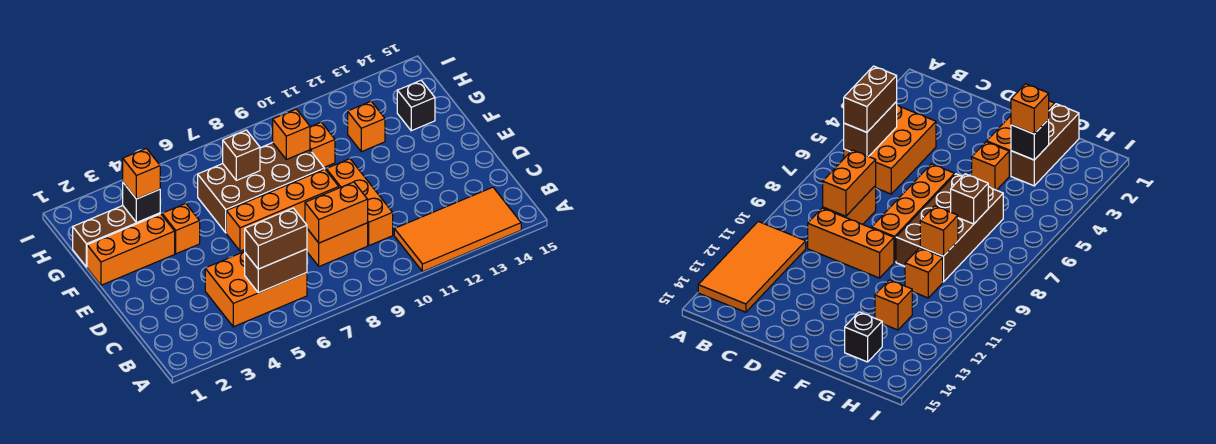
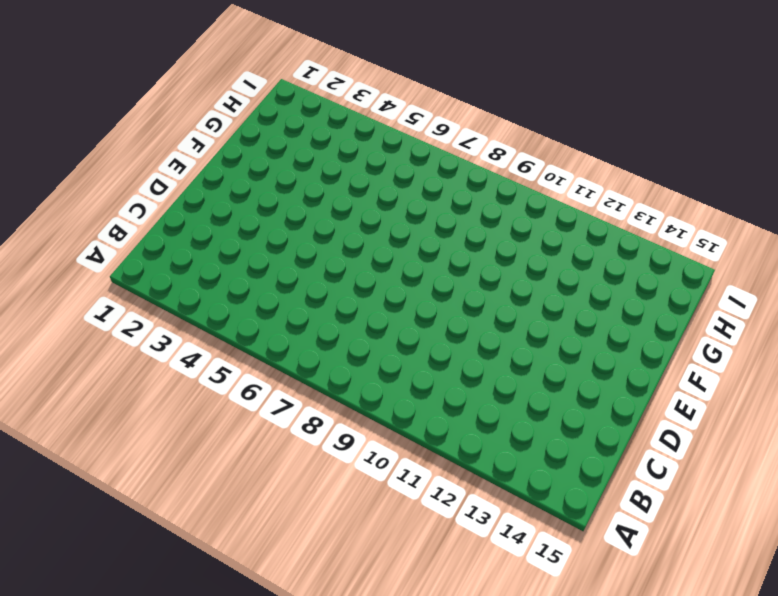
none -> orange tile A11:B14 level 1
none -> orange brick B4:C6 level 1
none -> orange brick C8:C9 level 1

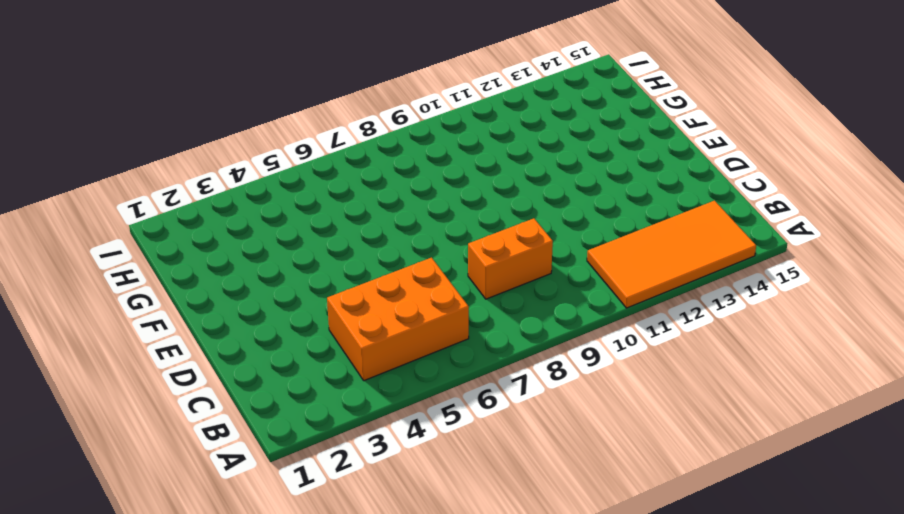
none -> orange brick C10:E10 level 1
none -> orange brick E6:E9 level 1
none -> orange brick F1:F3 level 1

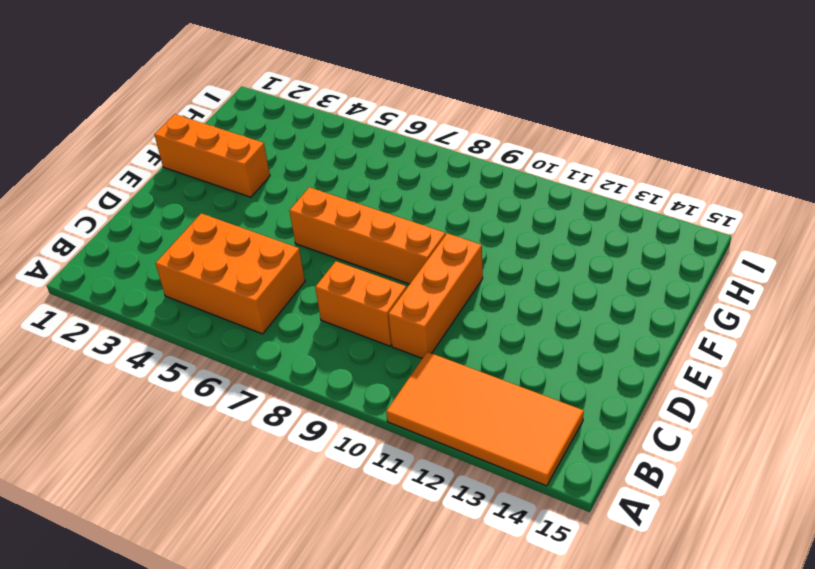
none -> orange brick F4 level 1
none -> brown brick F6:G9 level 1
none -> brown brick G1:G3 level 1

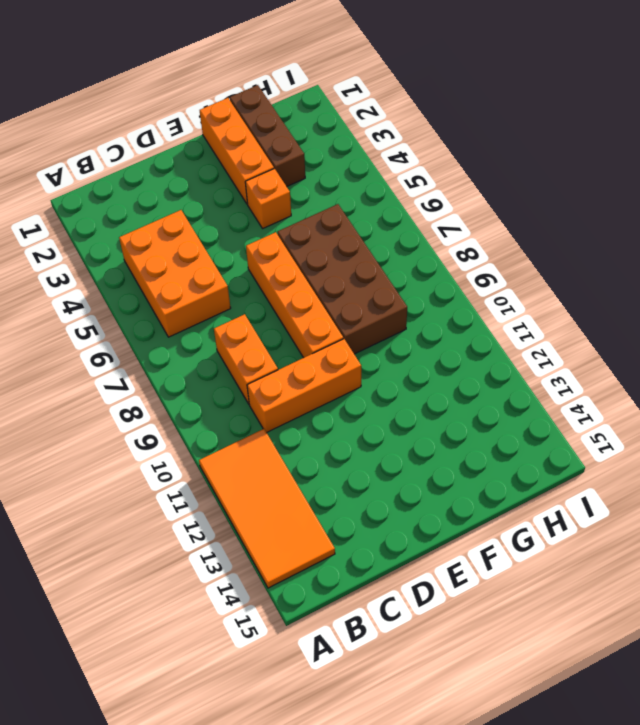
none -> orange brick G10 level 1
none -> orange brick G12 level 1
none -> black brick G14 level 1

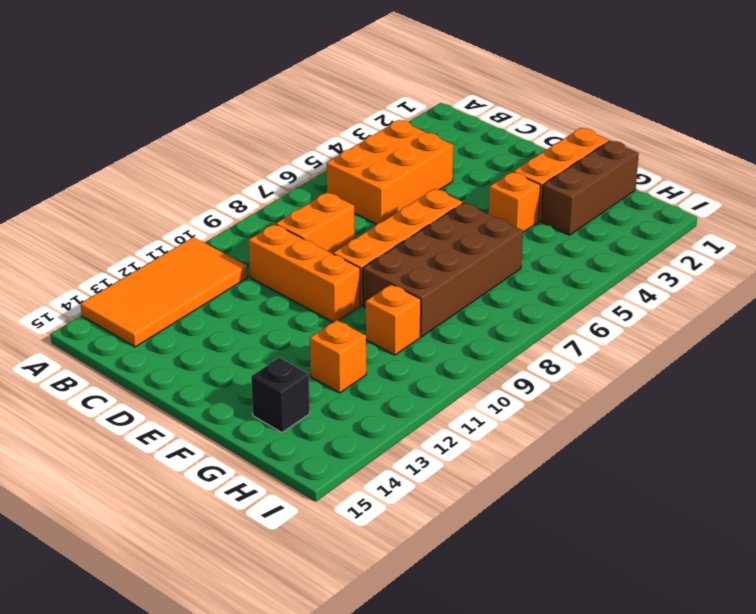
none -> brown brick B5:B6 level 2
none -> orange brick C8:C9 level 2
none -> black brick G3 level 2

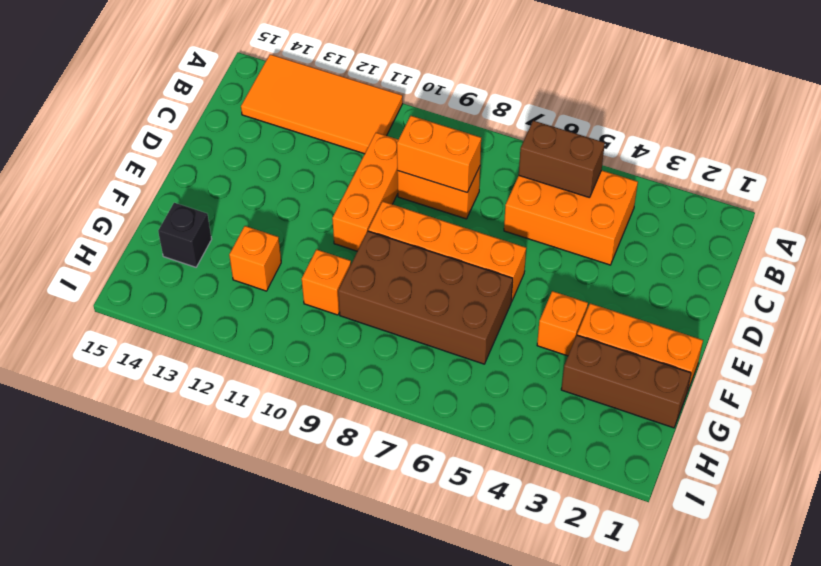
none -> black brick G3 level 2
none -> brown brick G7 level 2
none -> orange brick G9 level 2

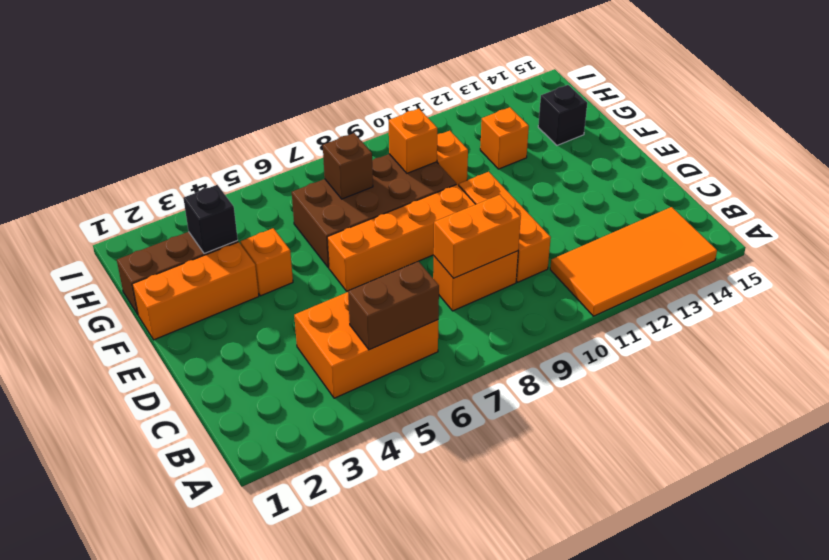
none -> brown brick B5:B6 level 3
none -> orange brick G3 level 3

